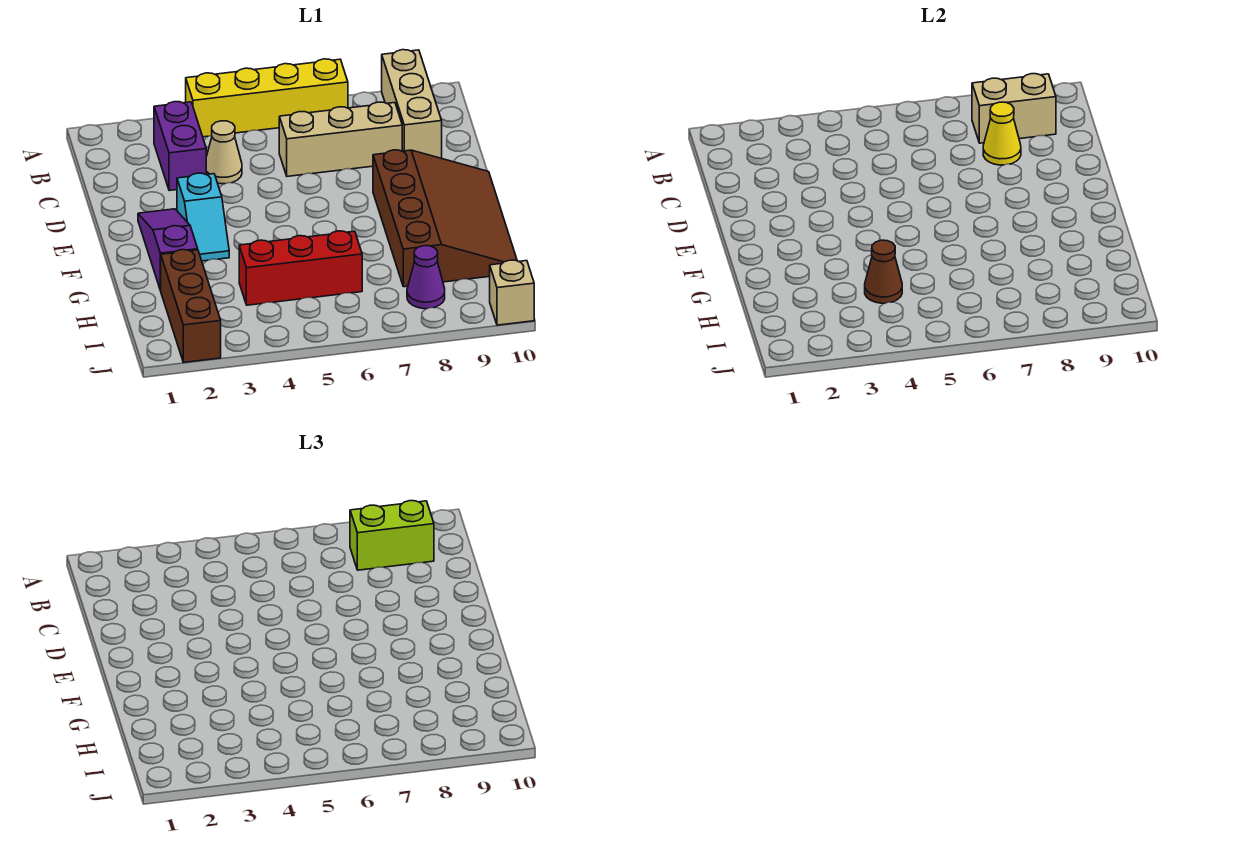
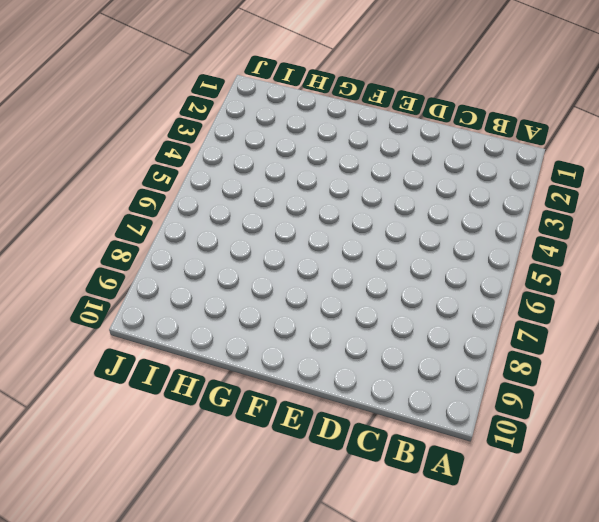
none -> yellow brick A4:A7 level 1
none -> tan brick A9:C9 level 1
none -> purple brick B3:C3 level 1

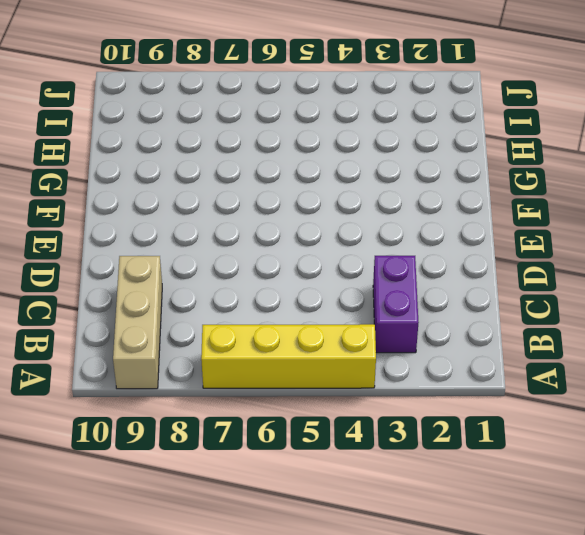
none -> tan cone C4 level 1
none -> tan brick C6:C8 level 1
none -> purple slope E2:G2 level 1 top G

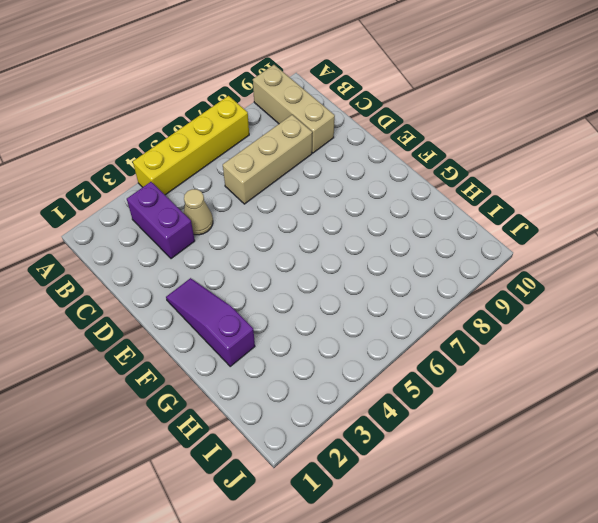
none -> cyan slope E3:F3 level 1 top E
none -> brown slope E8:H10 level 1 top 8
none -> brown brick H2:J2 level 1

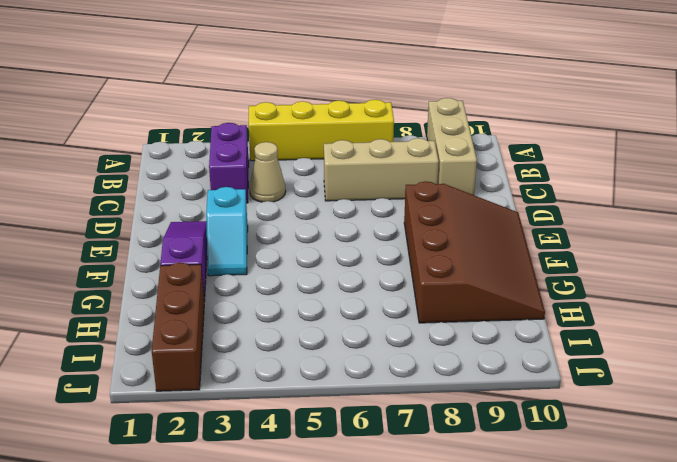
none -> red brick H4:H6 level 1
none -> purple cone I8 level 1
none -> tan brick J10 level 1

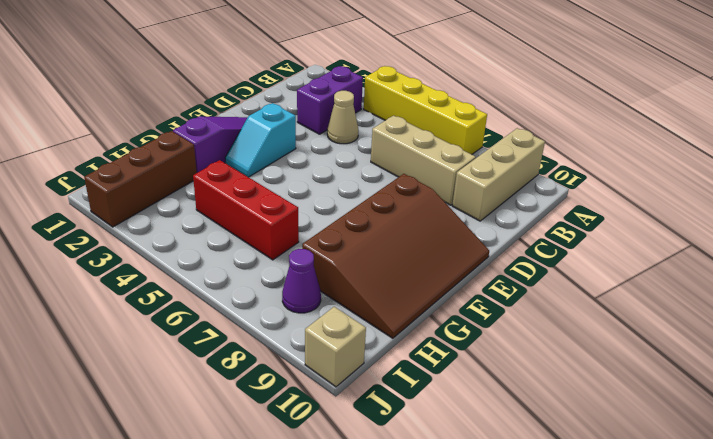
none -> tan brick B8:B9 level 2
none -> yellow cone C8 level 2
none -> brown cone H4 level 2

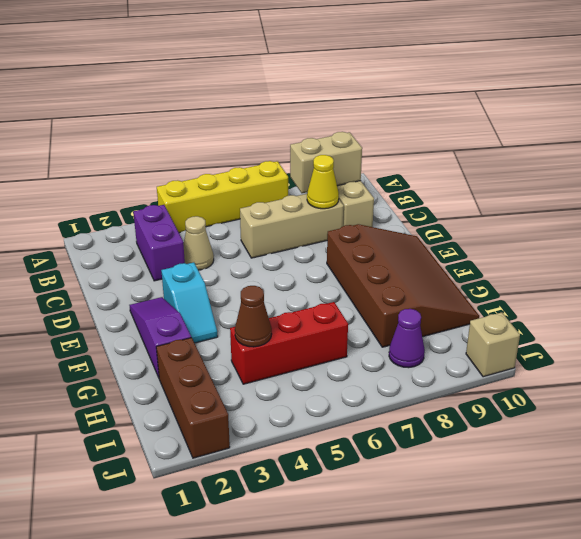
none -> lime brick B8:B9 level 3

